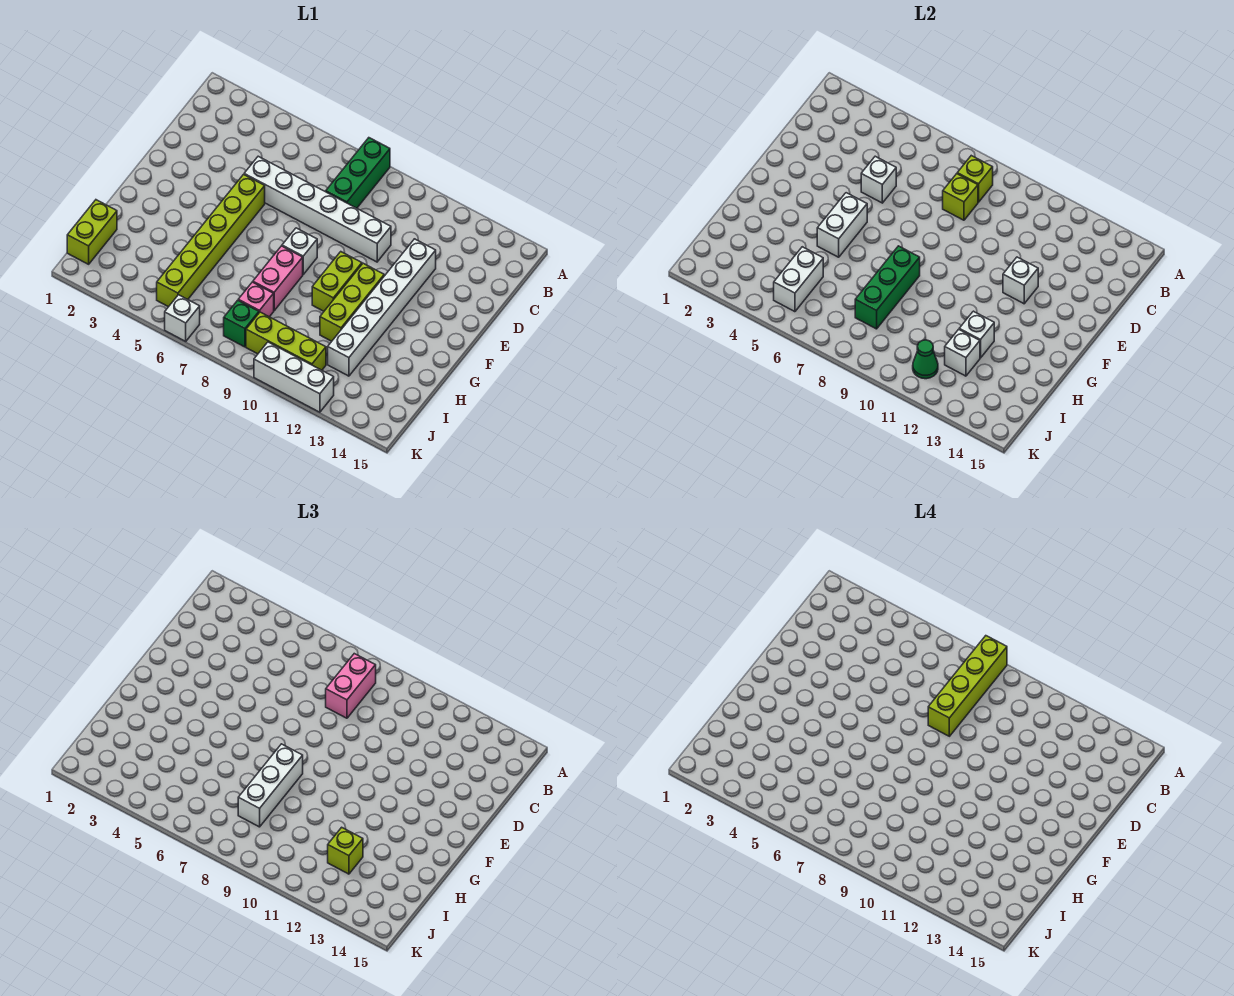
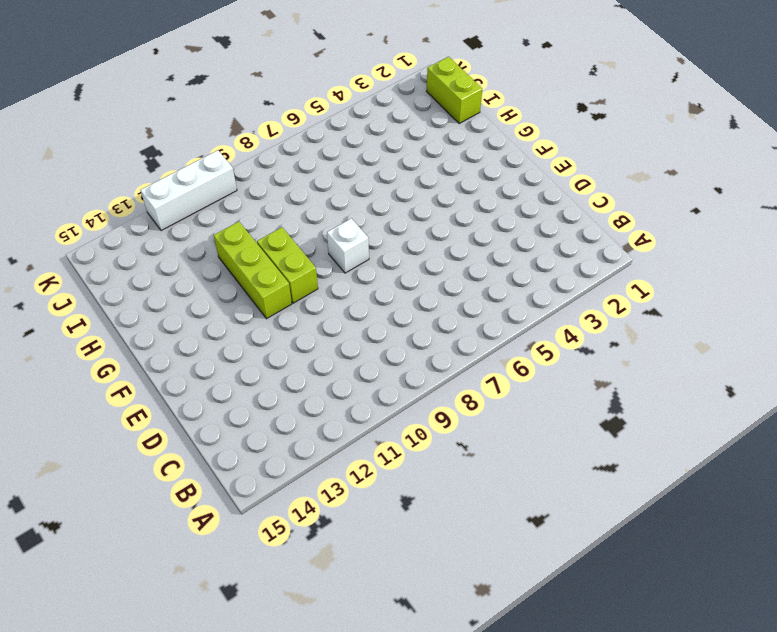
none -> green brick A8:C8 level 1
none -> white brick D5:D10 level 1
none -> white brick D12:I12 level 1

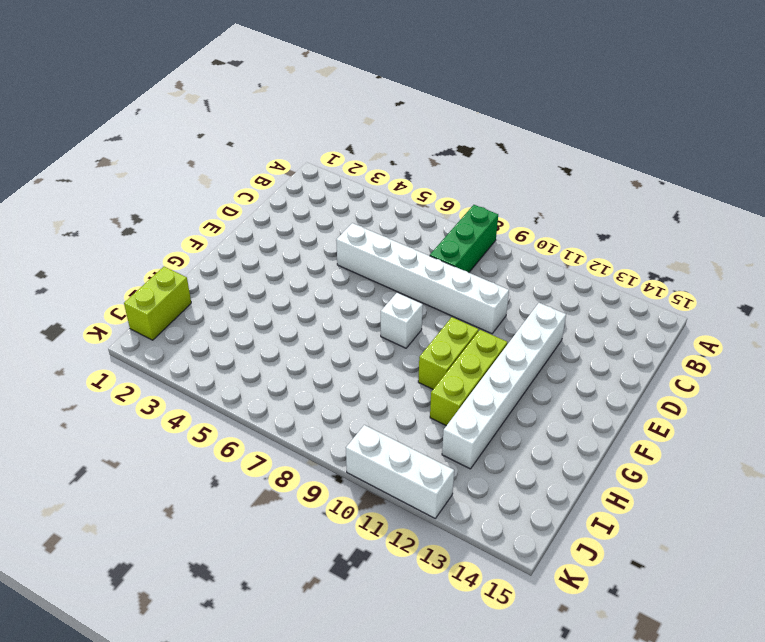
none -> lime brick E5:J5 level 1
none -> pink brick G8:H8 level 1
none -> pink brick I8 level 1

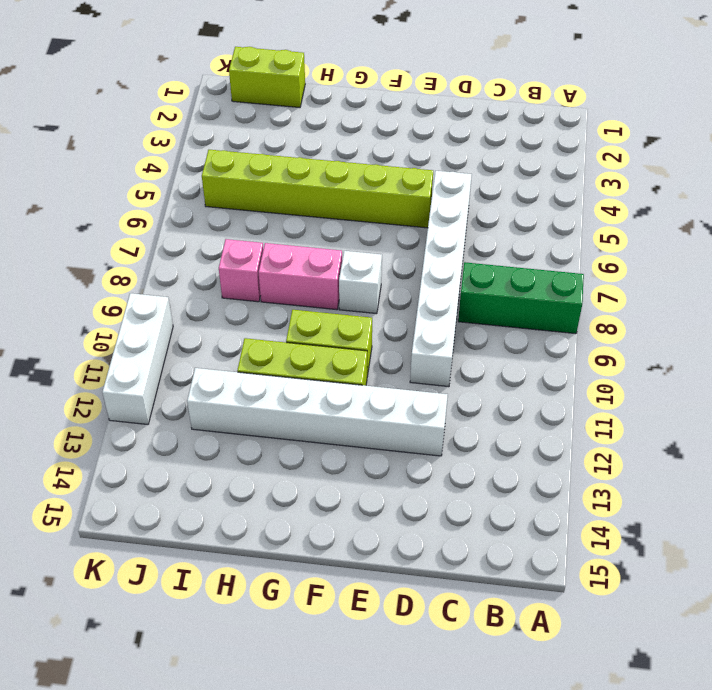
none -> green brick J8 level 1
none -> lime brick J9:J11 level 1
none -> white brick K6 level 1

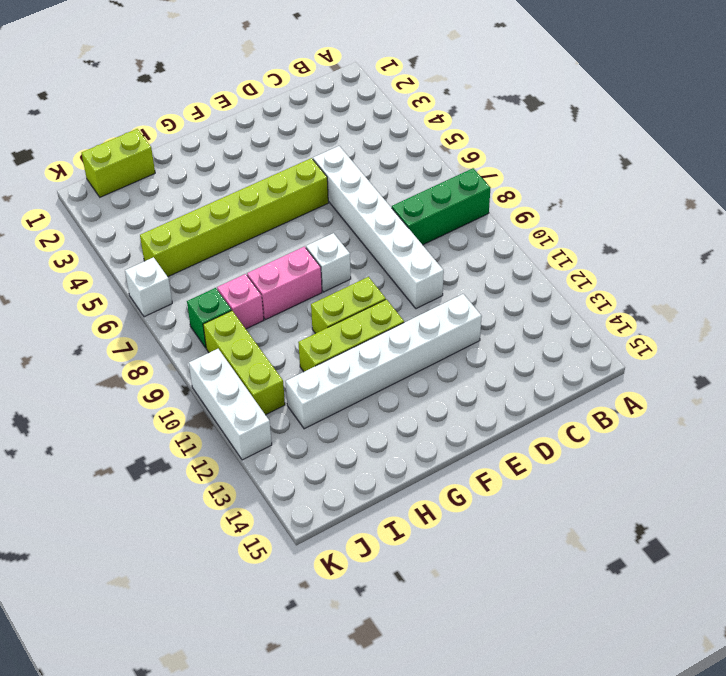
none -> lime brick B8 level 2
none -> lime brick C8 level 2
none -> white brick D5 level 2

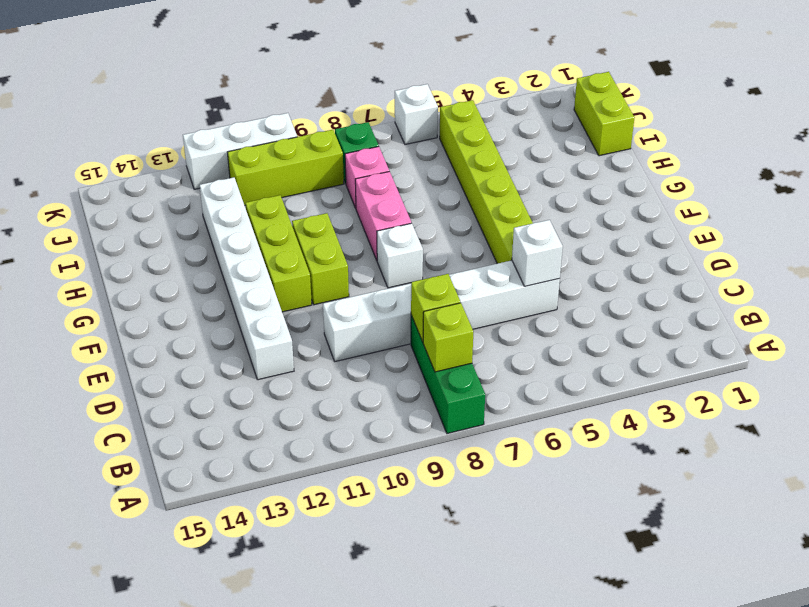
none -> white brick E12 level 2
none -> white brick F5:G5 level 2
none -> green brick G8:I8 level 2

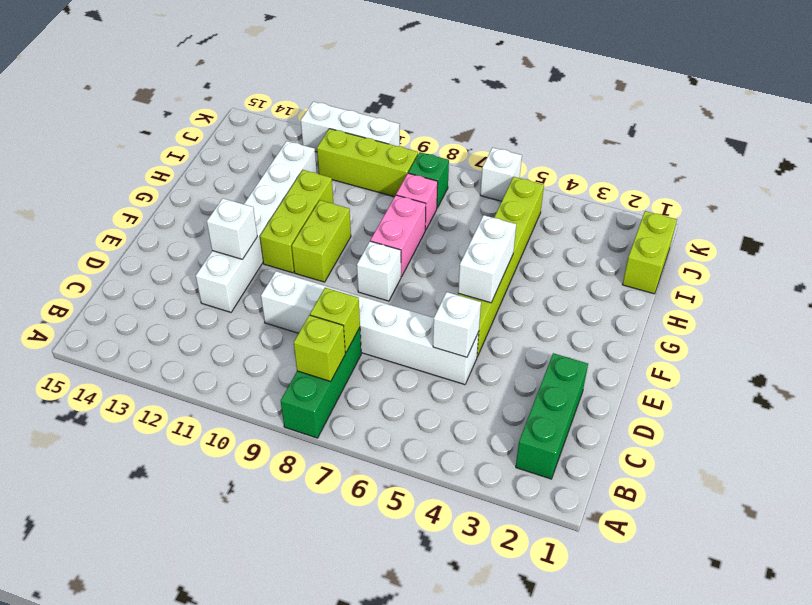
green brick B2:D2 level 1 -> green brick G8:I8 level 2
none -> white brick H12 level 2
none -> white brick I5:J5 level 2
none -> white brick I12 level 2

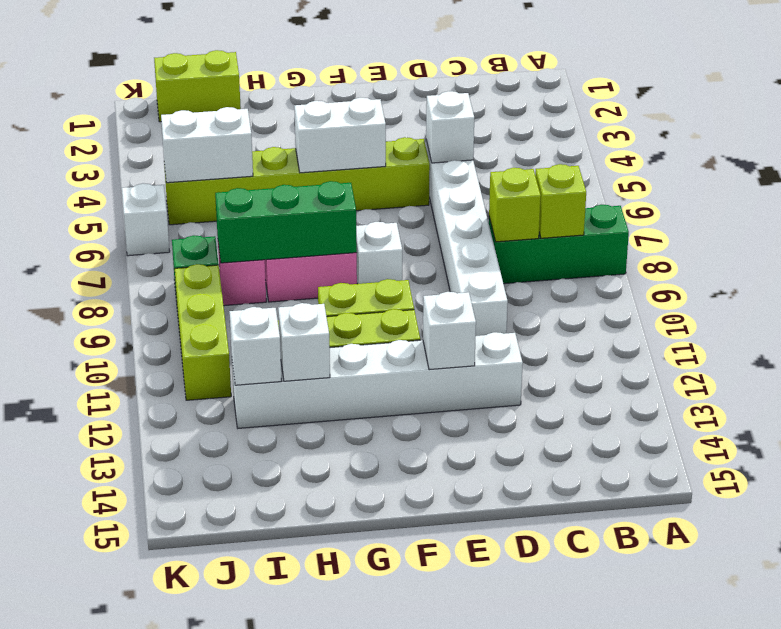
none -> white brick K10:K12 level 1
none -> green cone J11 level 2
none -> pink brick B8:C8 level 3

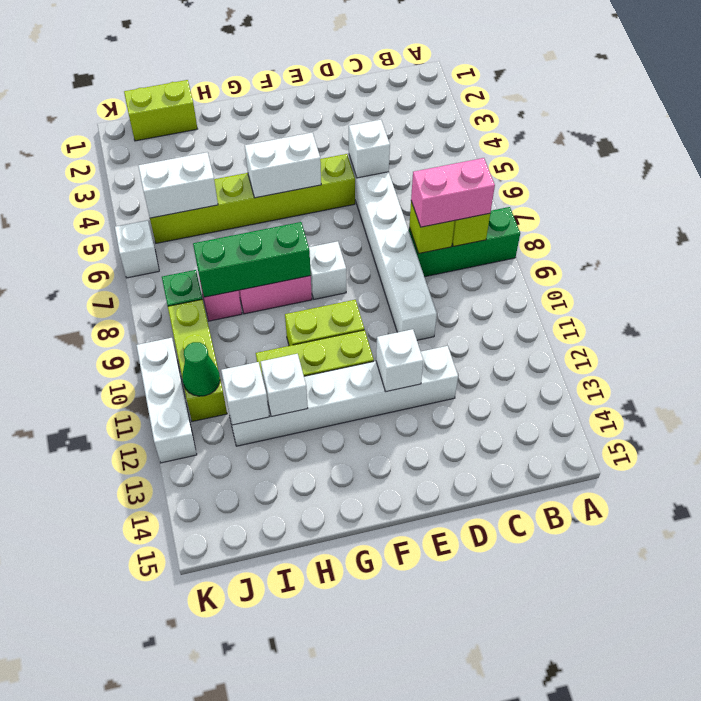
none -> white brick G8:I8 level 3
none -> lime brick I12 level 3
none -> lime brick A8:D8 level 4

